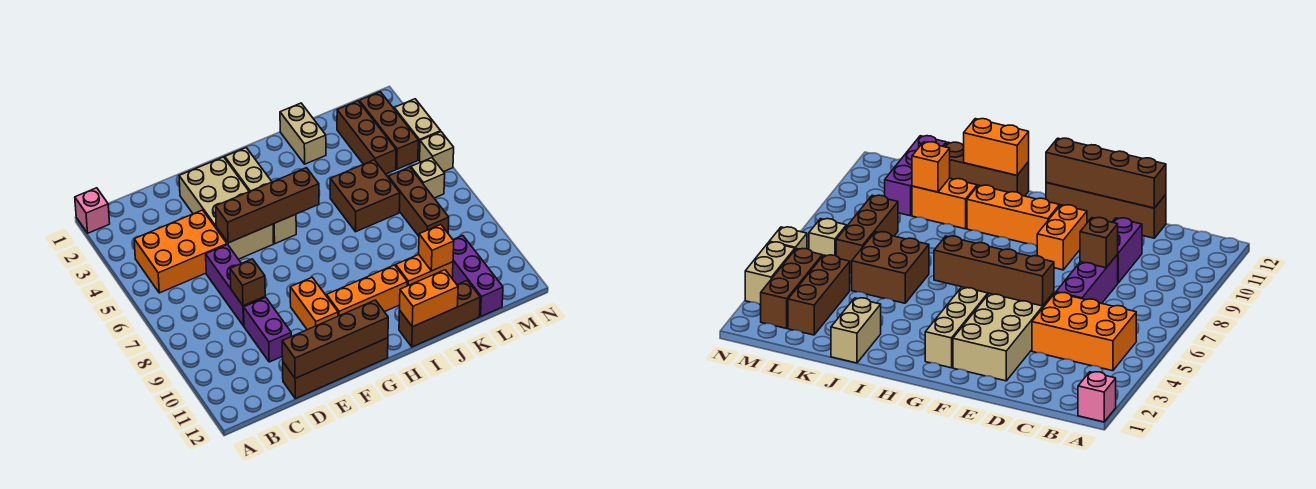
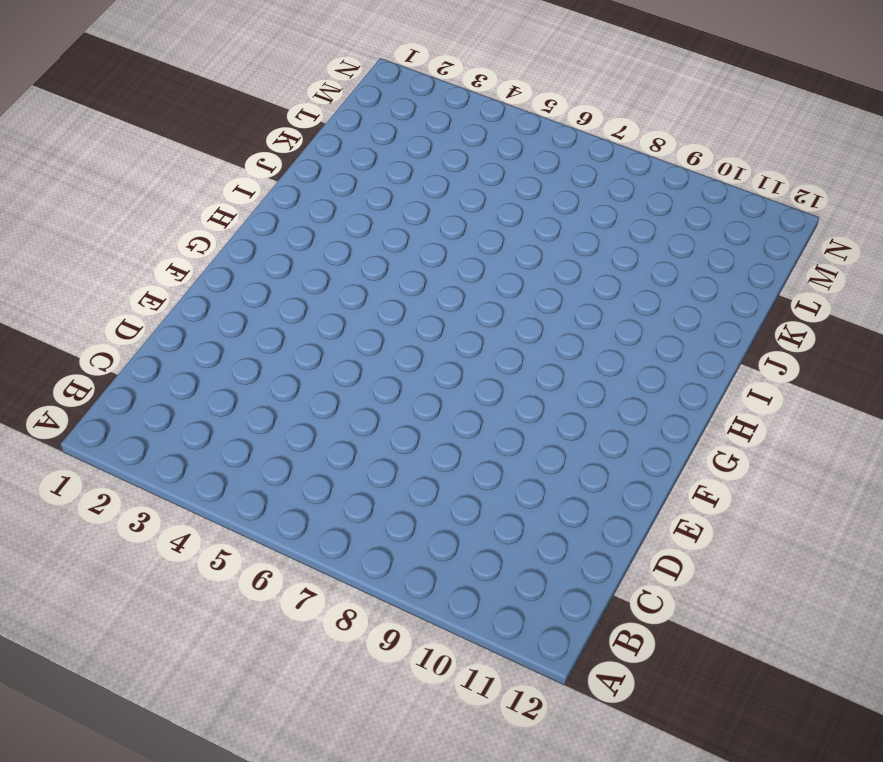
none -> pink brick A1 level 1
none -> orange brick B4:D5 level 1
none -> purple brick D6:D8 level 1

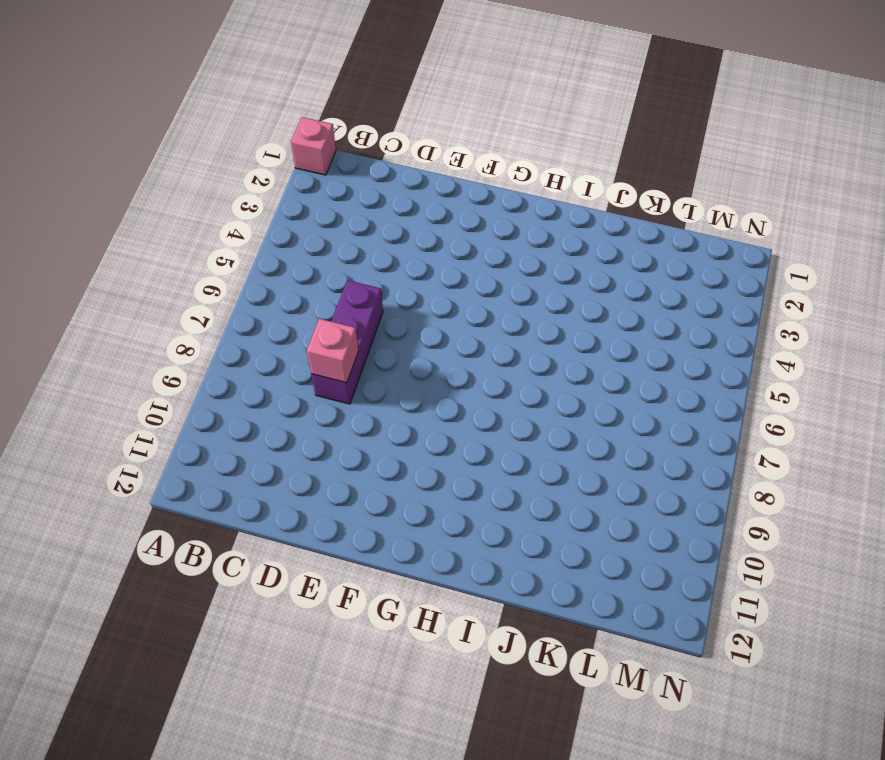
pink brick D8 level 2 -> brown brick D8 level 2
none -> orange brick B4:D5 level 1
none -> purple brick D9:D10 level 1
none -> brown brick D12:G12 level 1

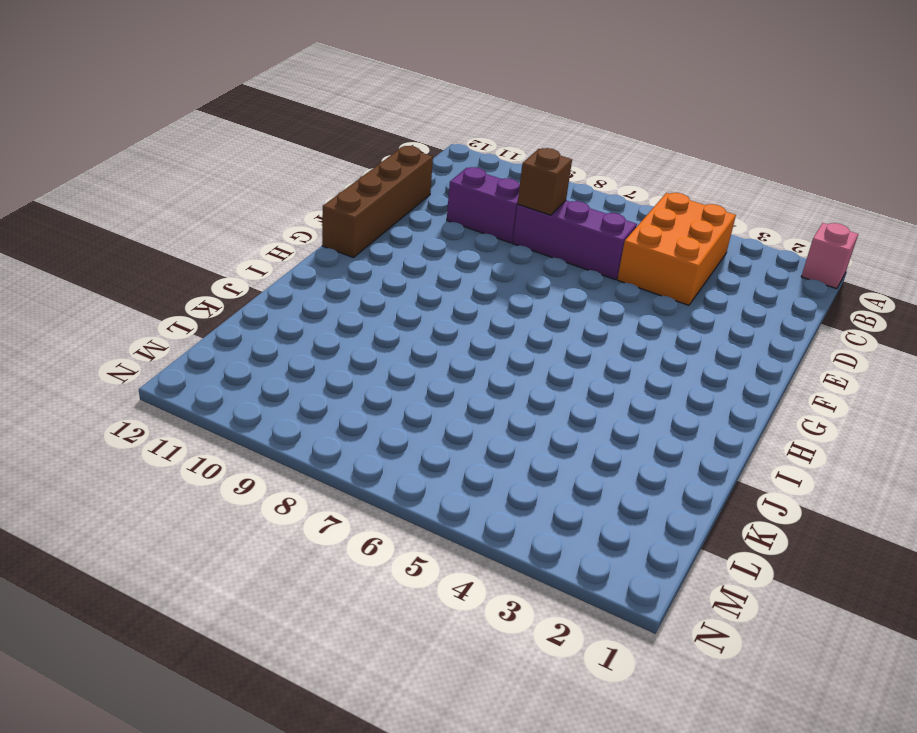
none -> tan brick E2:F5 level 1
none -> orange brick F9:F10 level 1
none -> tan brick G2:G5 level 1

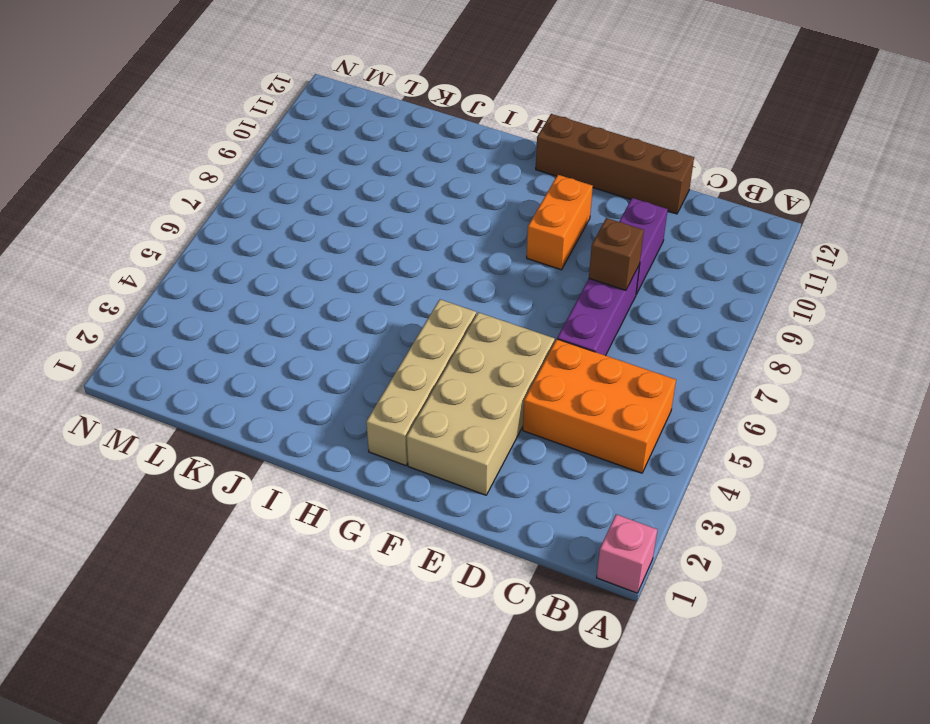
none -> orange brick G10:I10 level 1
none -> brown brick I12:K12 level 1
none -> tan brick J1:J2 level 1

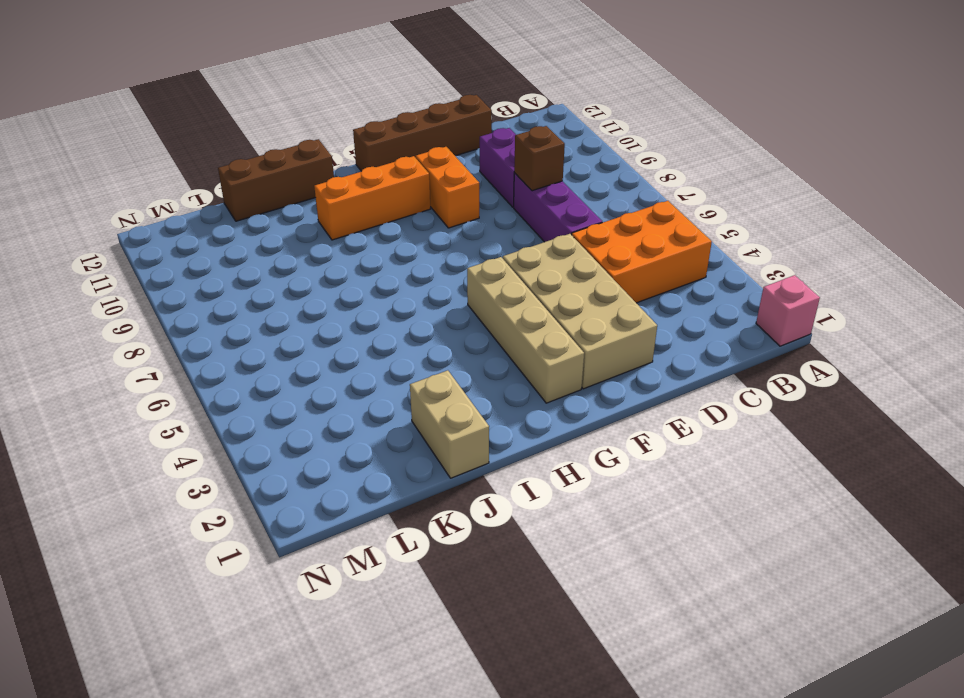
none -> brown brick J5:K6 level 1
none -> orange brick J10:K10 level 1
none -> brown brick L2:L4 level 1

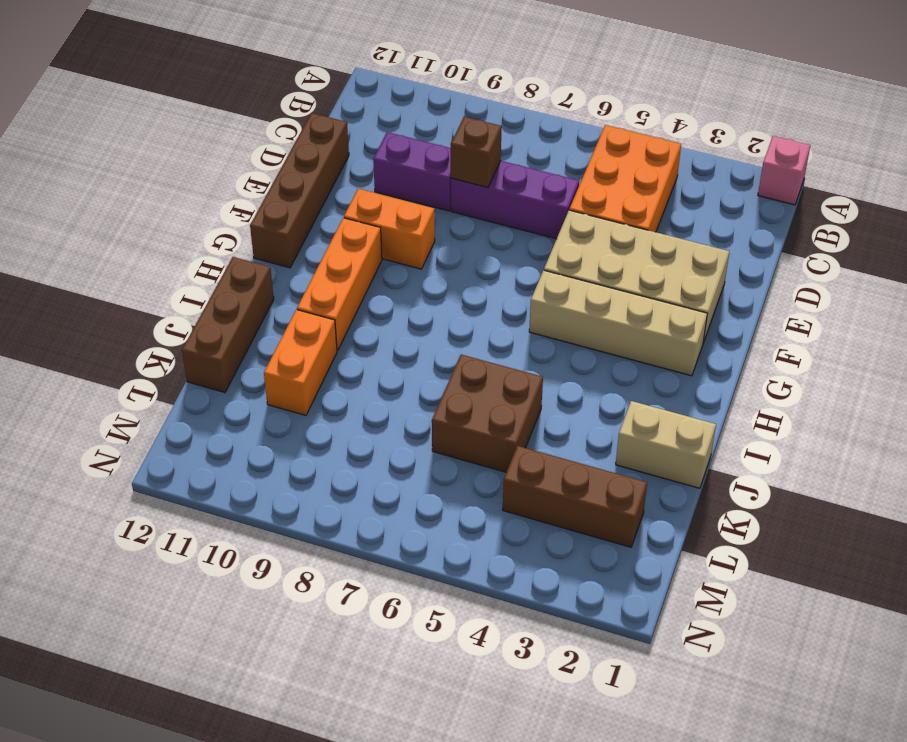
none -> brown brick L6:L8 level 1
none -> purple brick L10:L12 level 1
none -> brown brick M2:M4 level 1

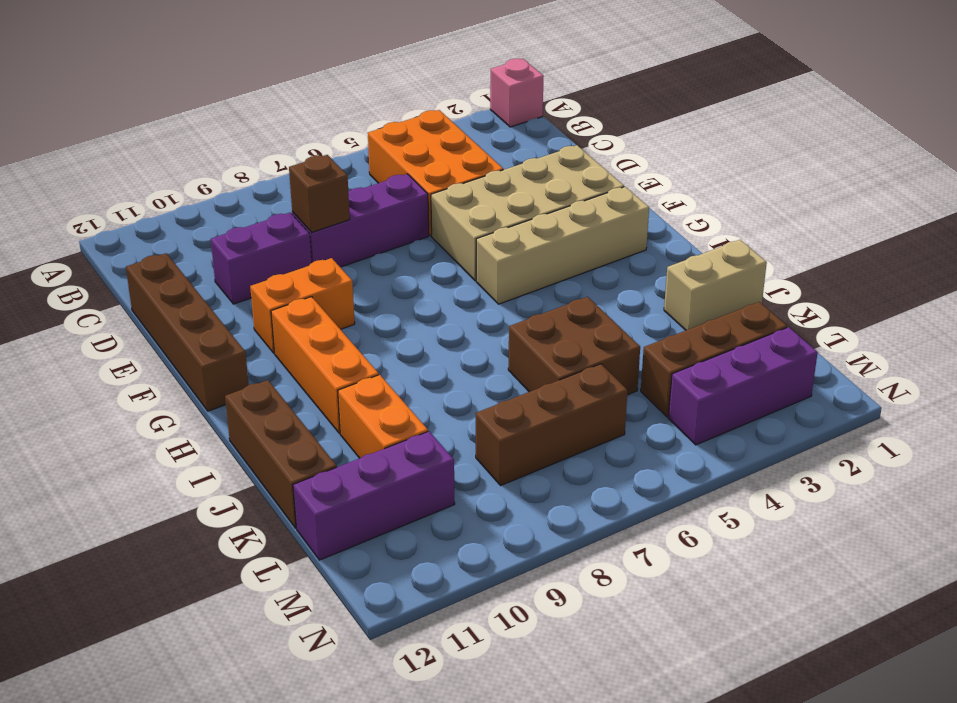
purple brick M2:M4 level 1 -> brown brick M2:M4 level 1
none -> tan brick M6 level 1
none -> tan brick N3:N4 level 1
none -> tan brick N5 level 1

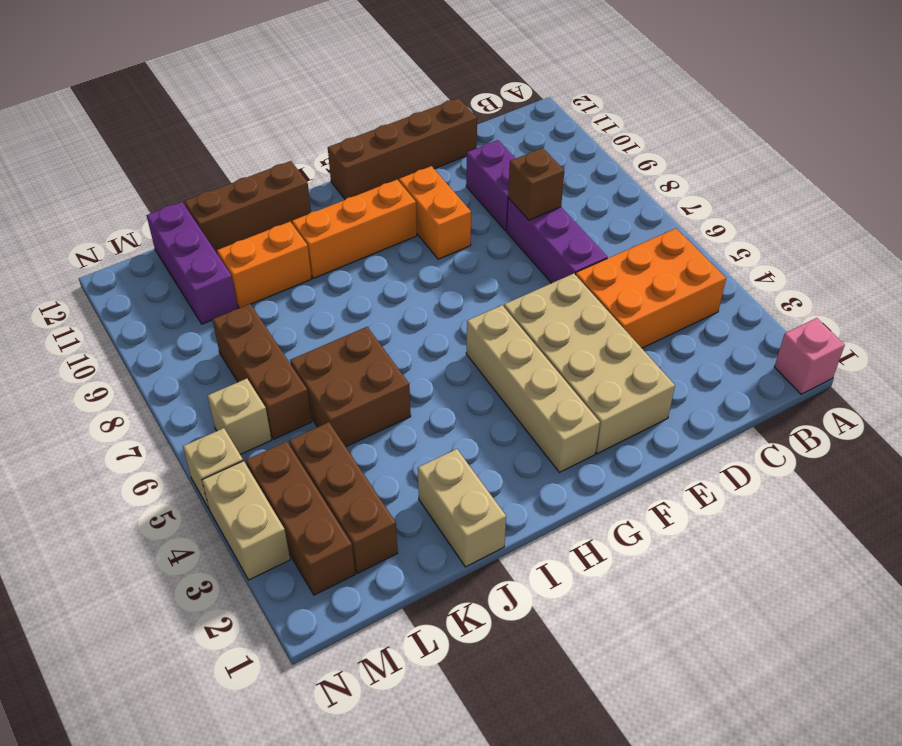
none -> brown brick D12:G12 level 2
none -> brown brick E5:H5 level 2
none -> orange brick I12:J12 level 2

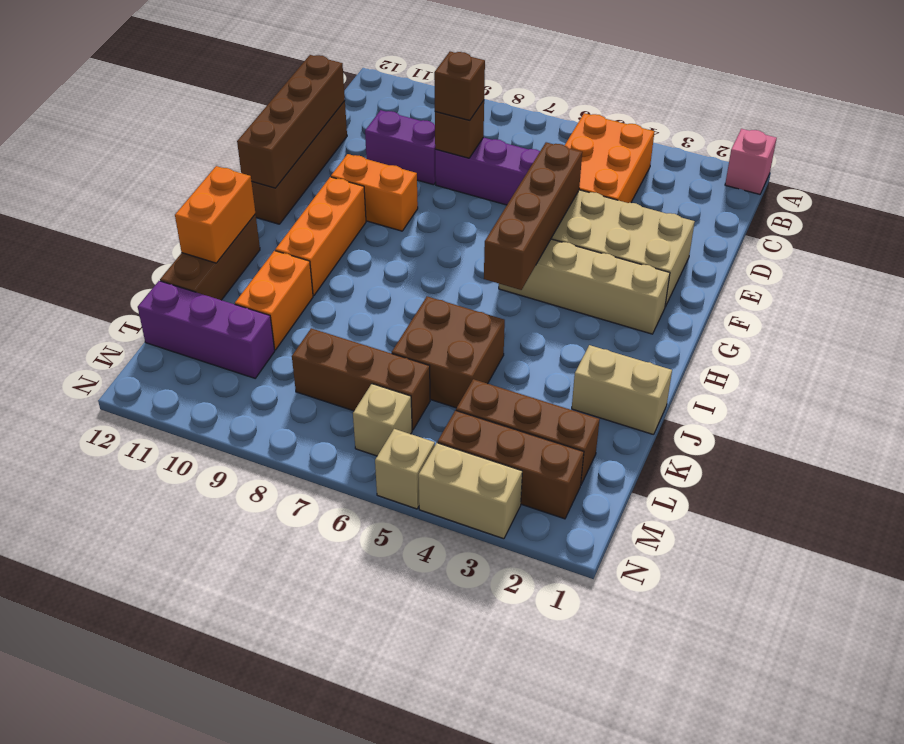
brown brick D8 level 3 -> none
none -> orange brick K10 level 2

